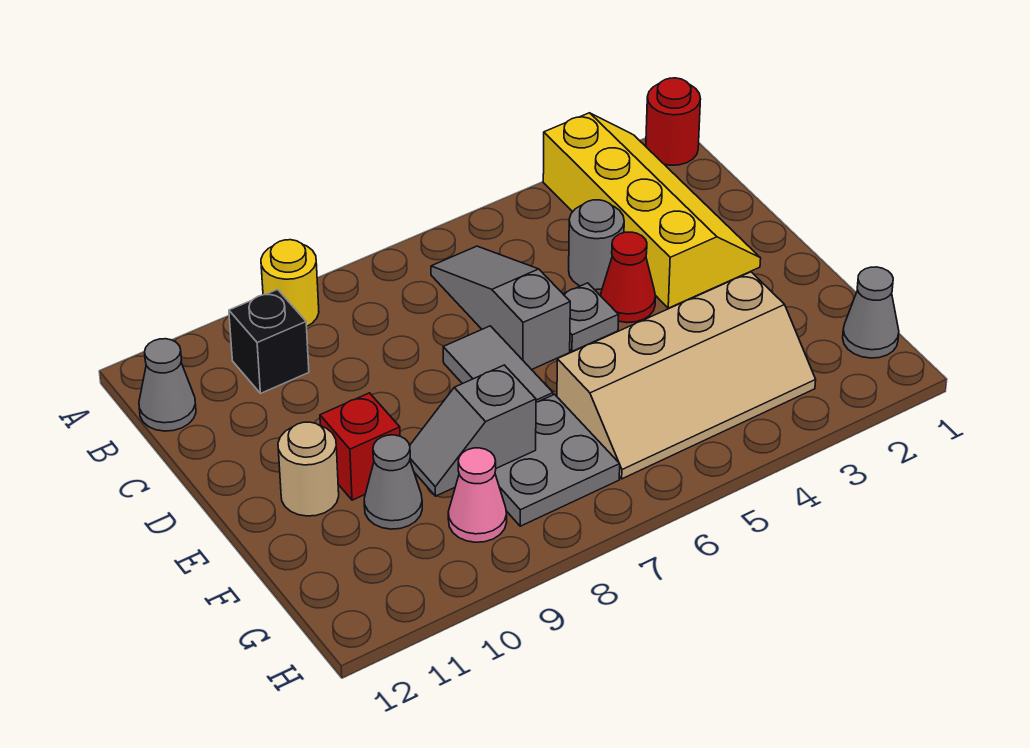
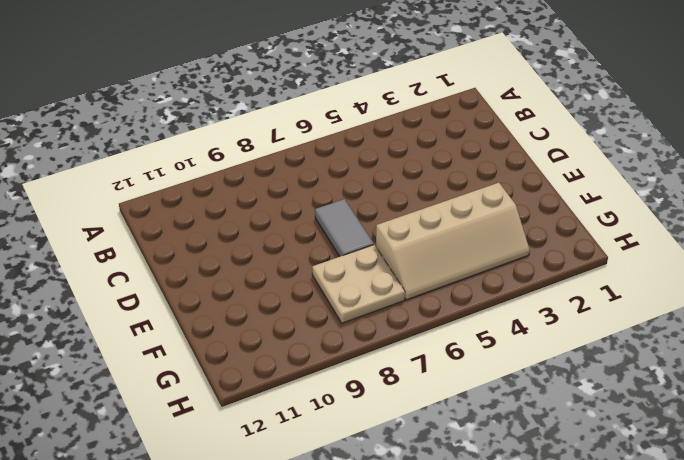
tan plate F7:G8 level 1 -> grey plate F7:G8 level 1
none -> red round brick A1 level 1
none -> yellow slope A2:D3 level 1 top 3
none -> yellow round brick A9 level 1

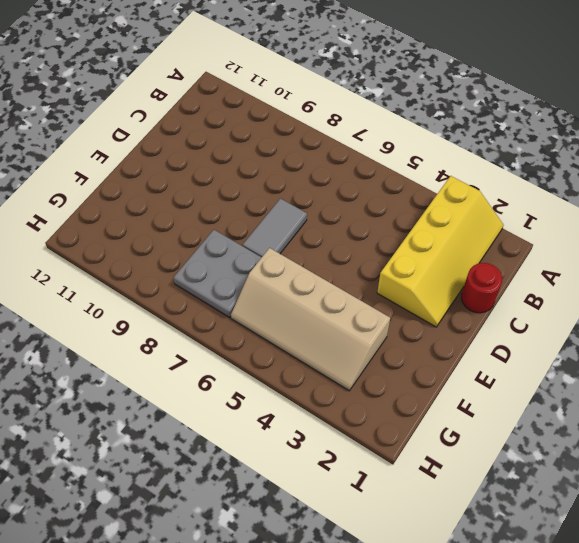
red round brick C1 level 1 -> red round brick A1 level 1
none -> yellow round brick A9 level 1
none -> grey slope B6:D6 level 1 top D
none -> black brick B10 level 1

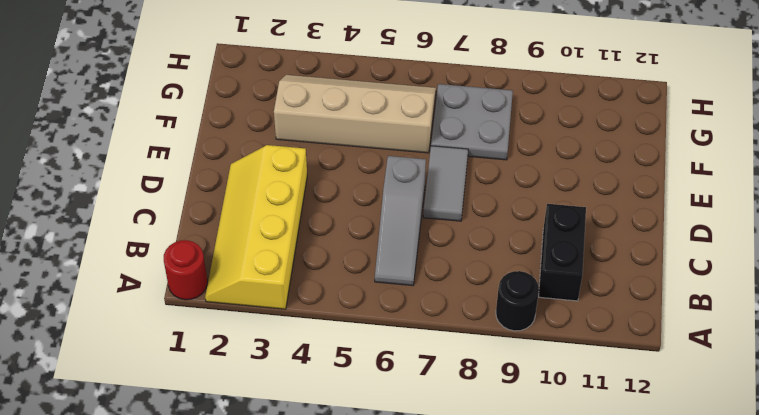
black round brick A9 level 1 -> yellow round brick A9 level 1
black brick B10:C10 level 1 -> black brick B10 level 1
none -> grey cone B12 level 1
none -> grey round brick C4 level 1
none -> red cone D4 level 1

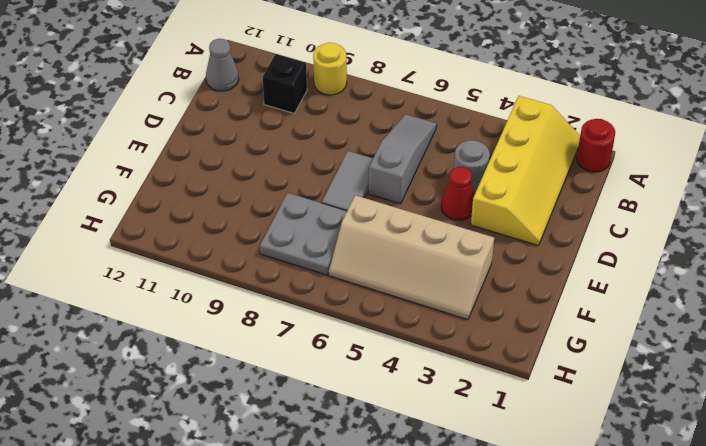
none -> grey plate D5 level 1
none -> red brick E10 level 1
none -> tan round brick E11 level 1

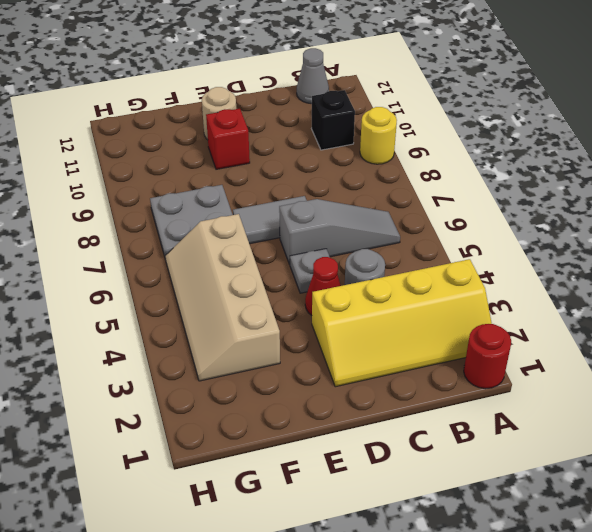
none -> grey cone F10 level 1
none -> grey cone G1 level 1
none -> pink cone G9 level 1

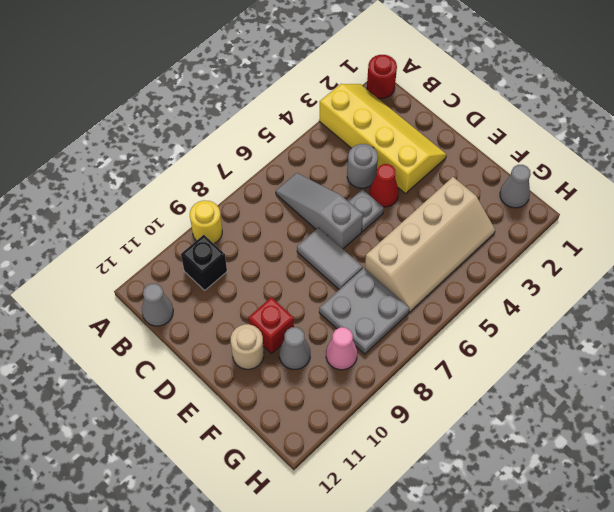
none -> grey slope F8:F9 level 2 top 8

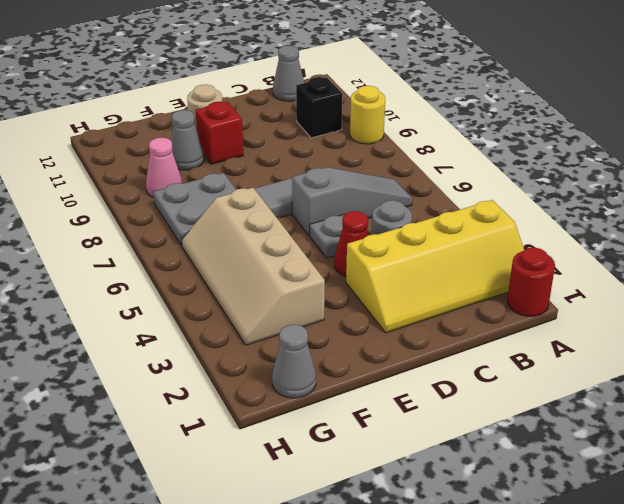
none -> grey slope F8:F9 level 2 top 8

